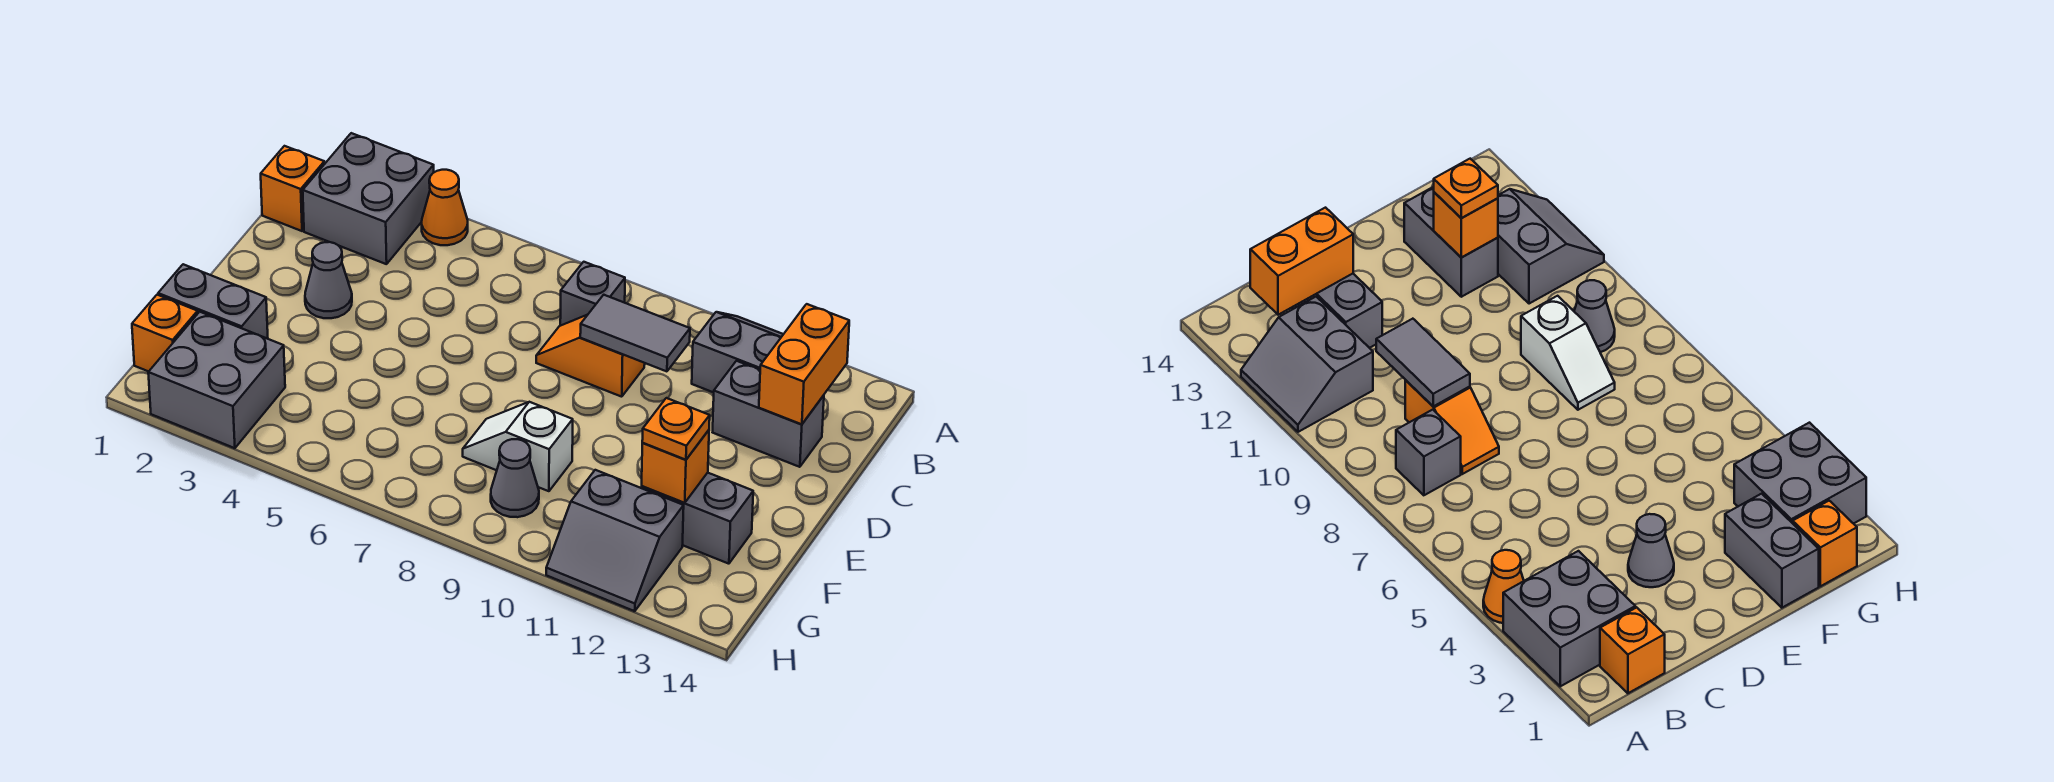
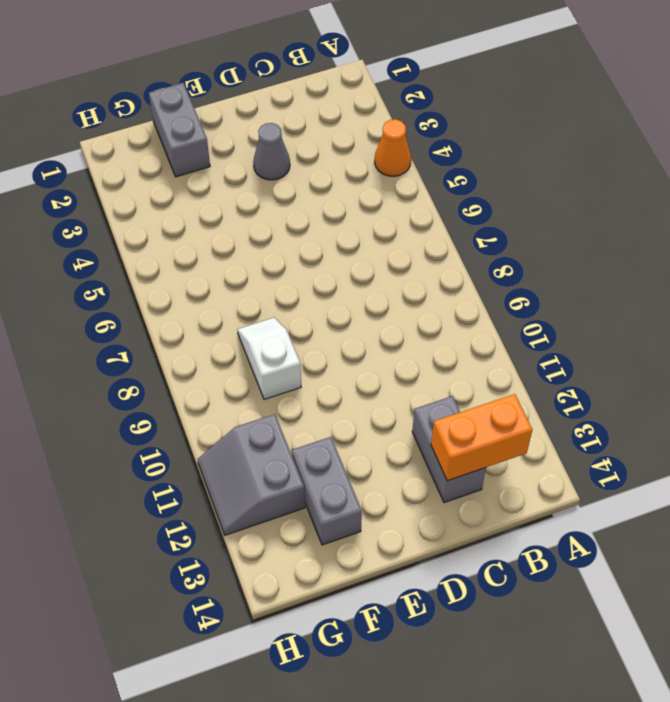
none -> grey brick A2:B3 level 1
none -> grey slope A11:B12 level 1 top B
none -> orange brick B1 level 1

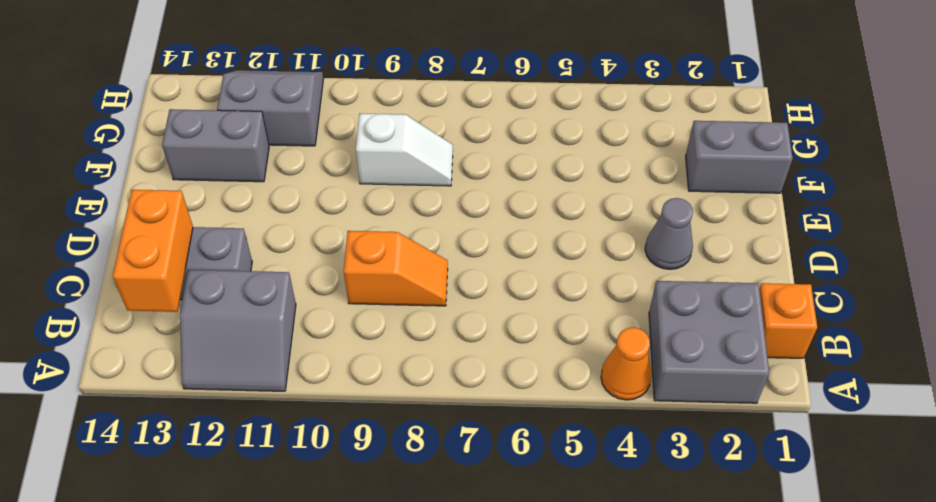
none -> grey brick B8 level 1
none -> orange brick G1 level 1
none -> grey brick G2:H3 level 1

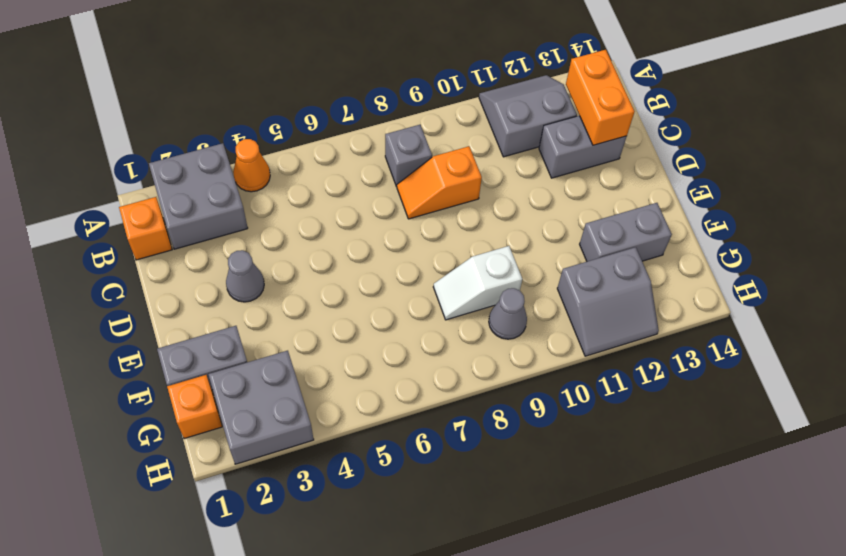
none -> grey tile C9:C10 level 2
none -> orange brick F12 level 2
none -> orange plate F12 level 3

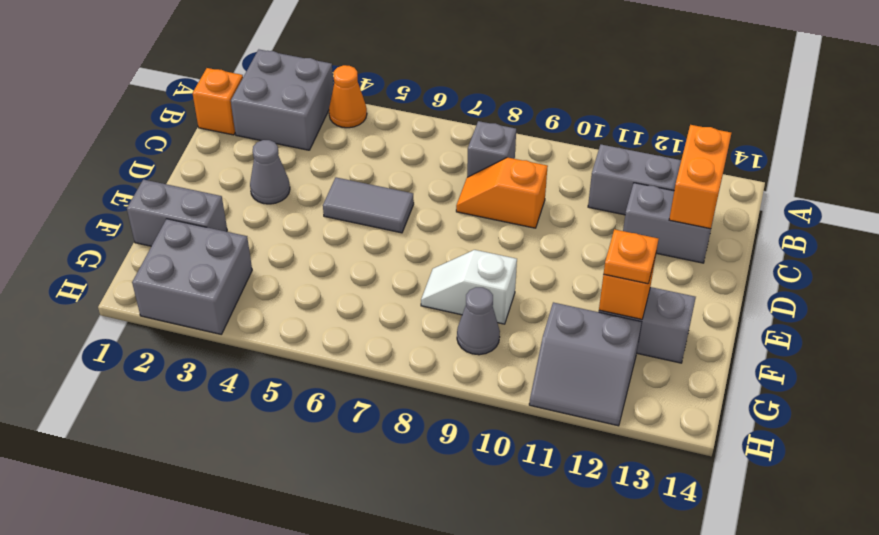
grey tile D5:D6 level 1 -> grey tile C9:C10 level 2
none -> orange brick G1 level 1

